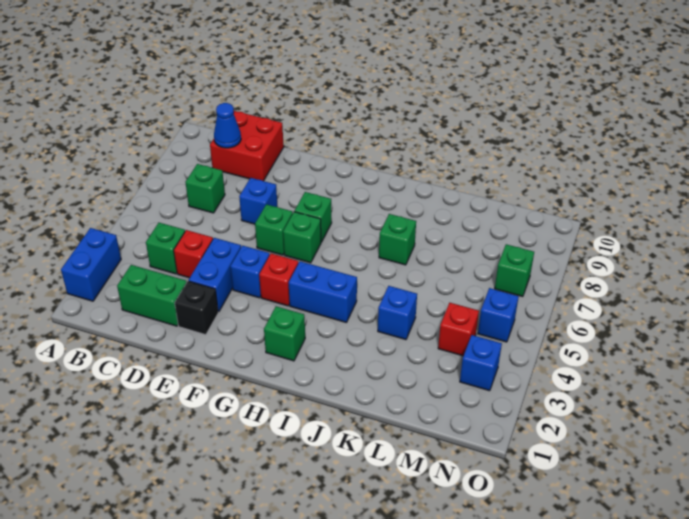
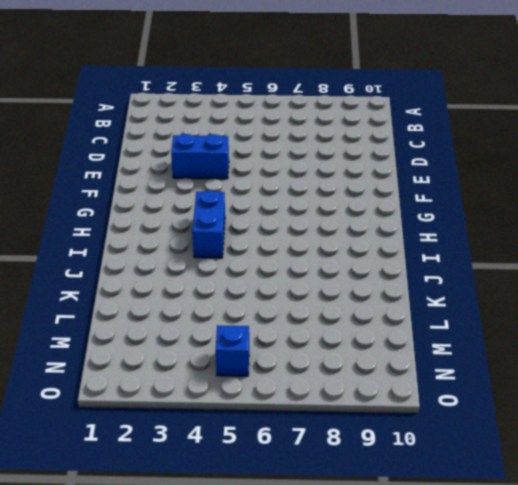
none -> blue brick A2:A3 level 1
none -> green brick C2:D2 level 1
none -> green brick C4 level 1

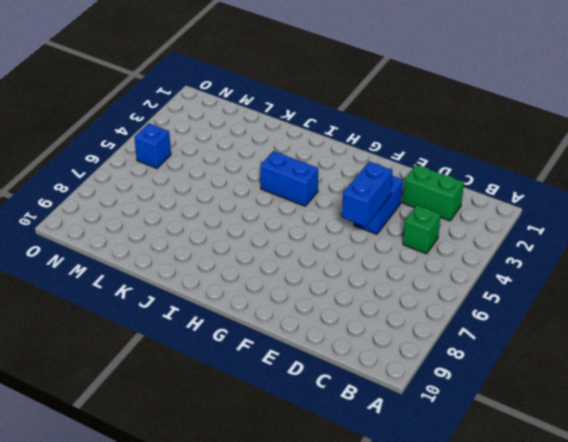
blue brick E4:E5 level 2 -> blue brick A2:A3 level 1
none -> green brick C7 level 1
none -> red brick C9:D10 level 1
none -> red brick D4 level 1

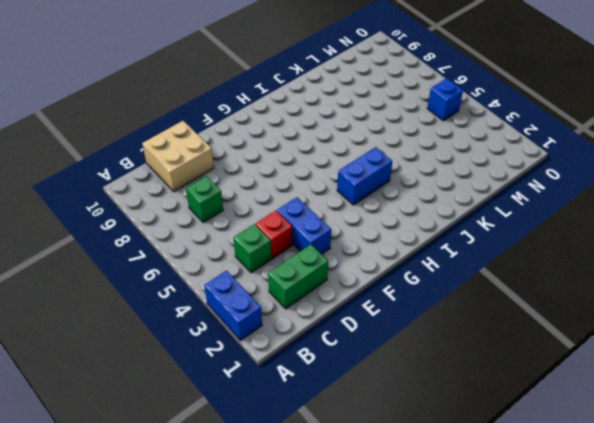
tan brick C9:D10 level 1 -> red brick C9:D10 level 1
none -> black brick E2 level 1
none -> blue brick E7 level 1
none -> blue brick F4 level 1

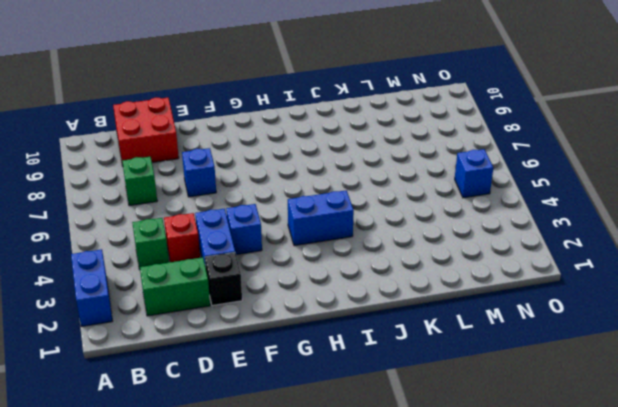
none -> green brick F6 level 1
none -> red brick G4 level 1
none -> green brick G6 level 1

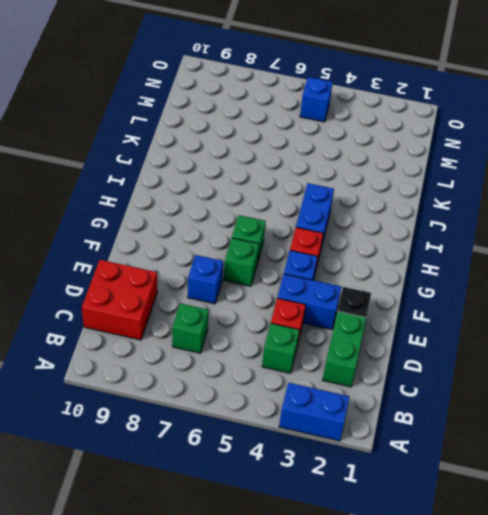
none -> green brick G7 level 1
none -> green brick H2 level 1
none -> green brick J7 level 1

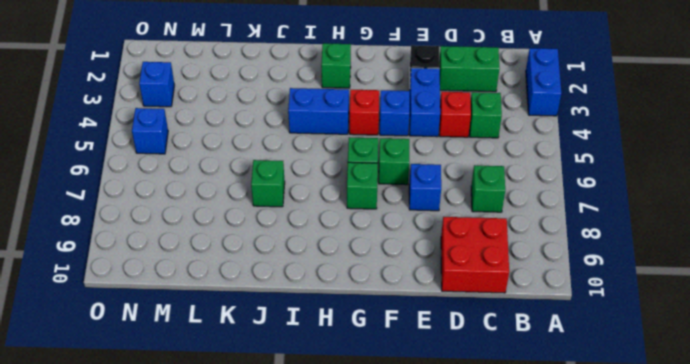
none -> blue brick K4 level 1
none -> red brick M4 level 1
none -> green brick N7 level 1

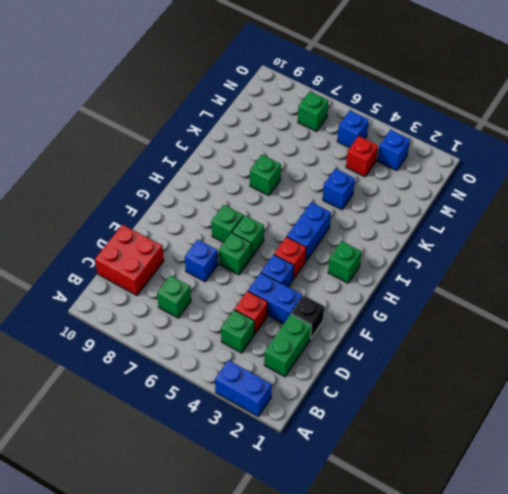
none -> blue cone C9 level 2

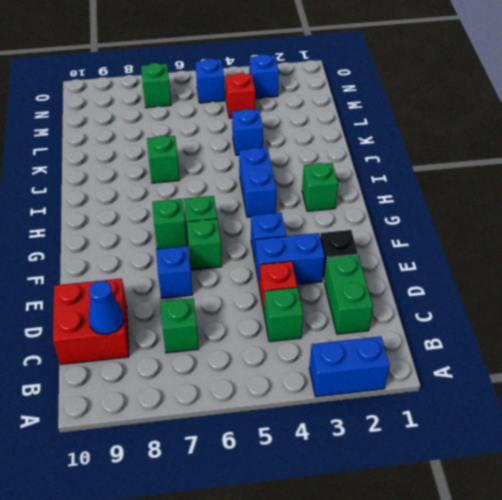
none -> red brick G4 level 1

